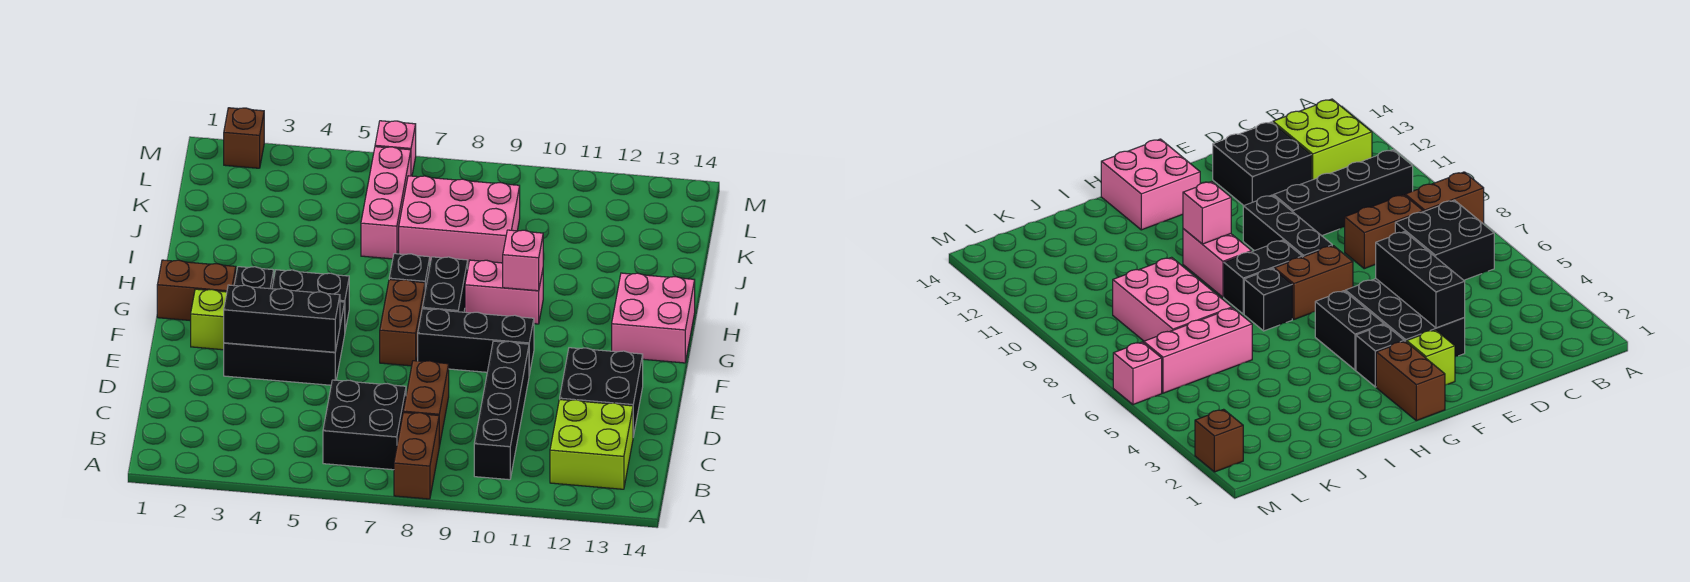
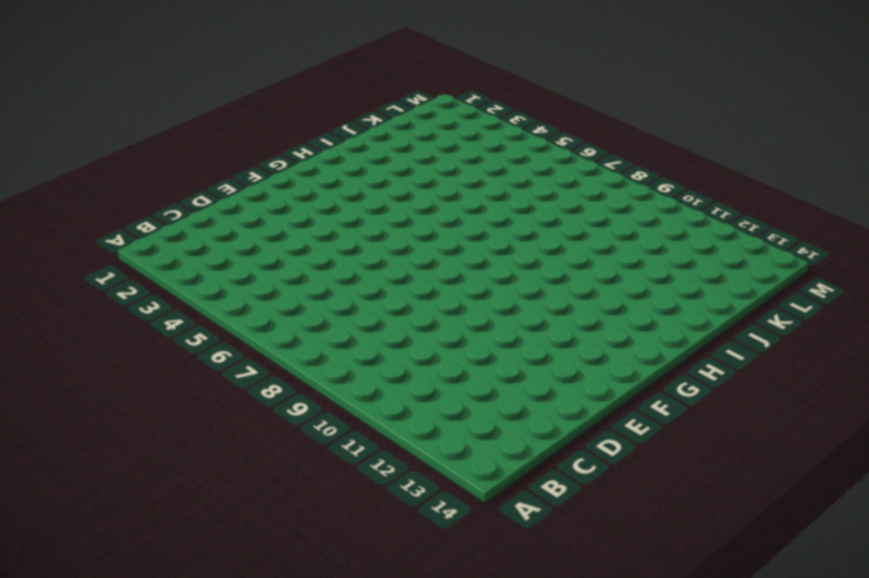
none -> brown brick A8:B8 level 1
none -> black brick B6:C7 level 1
none -> black brick B10:E10 level 1

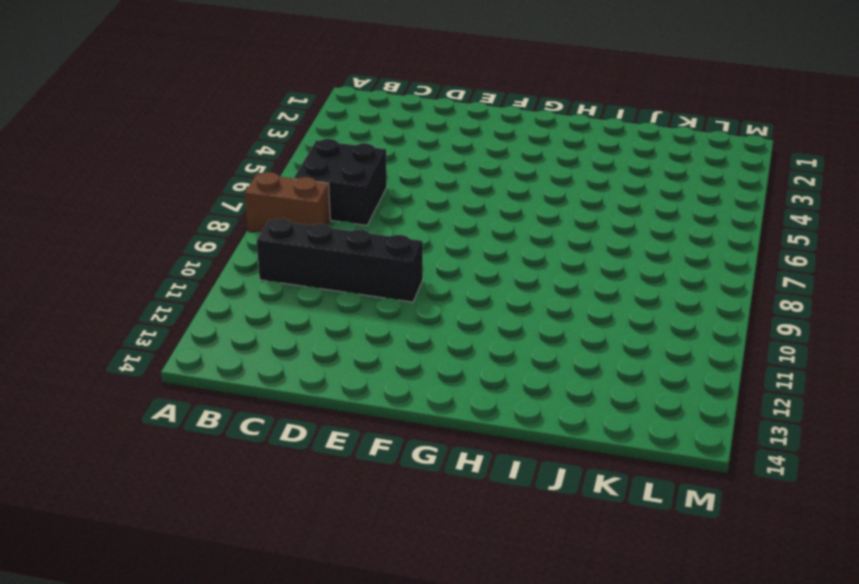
none -> lime brick B12:C13 level 1
none -> brown brick C8:D8 level 1
none -> black brick D12:E13 level 1

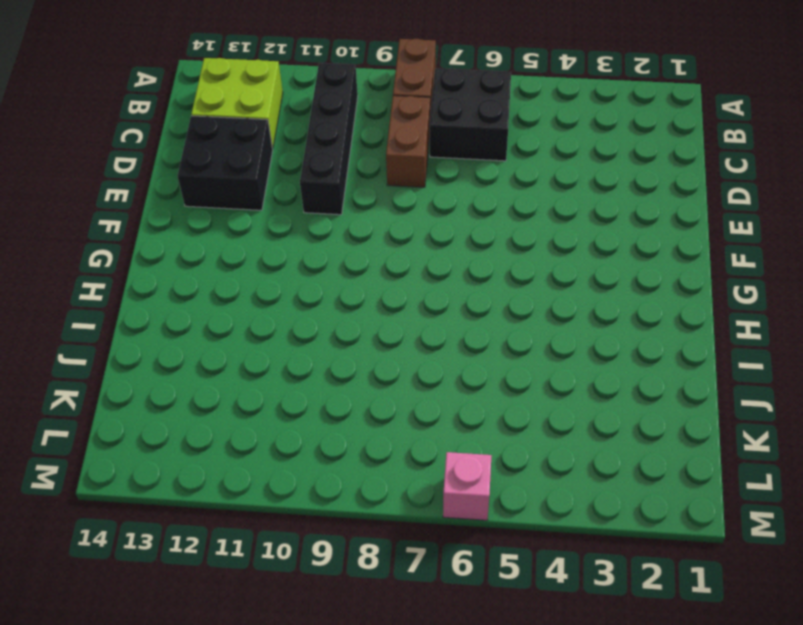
none -> black brick E3:F5 level 1
none -> lime brick F2 level 1
none -> brown brick F7:G7 level 1

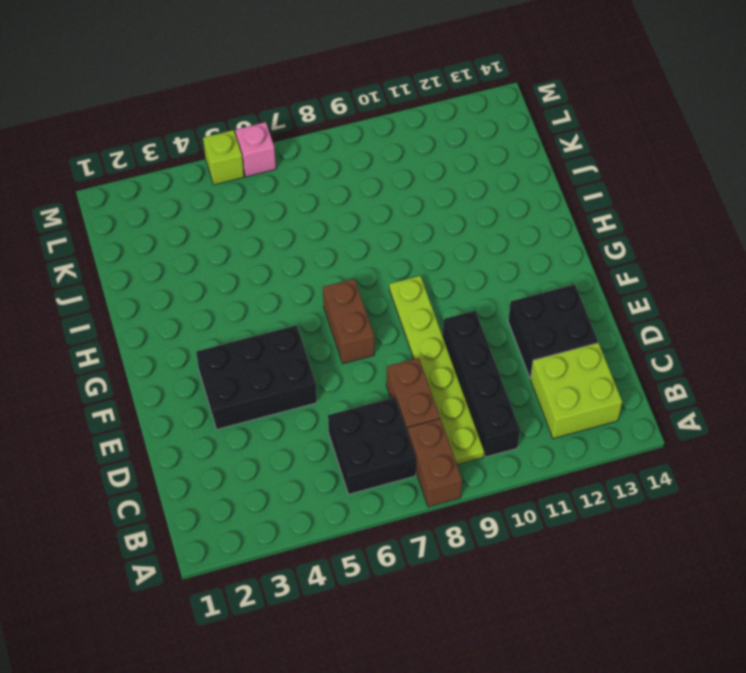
lime plate B9:G9 level 1 -> black brick F8:F10 level 1
lime brick M5 level 1 -> lime brick F2 level 1
none -> brown brick G1:G2 level 1
none -> black brick G3 level 1
none -> black brick G4:G5 level 1

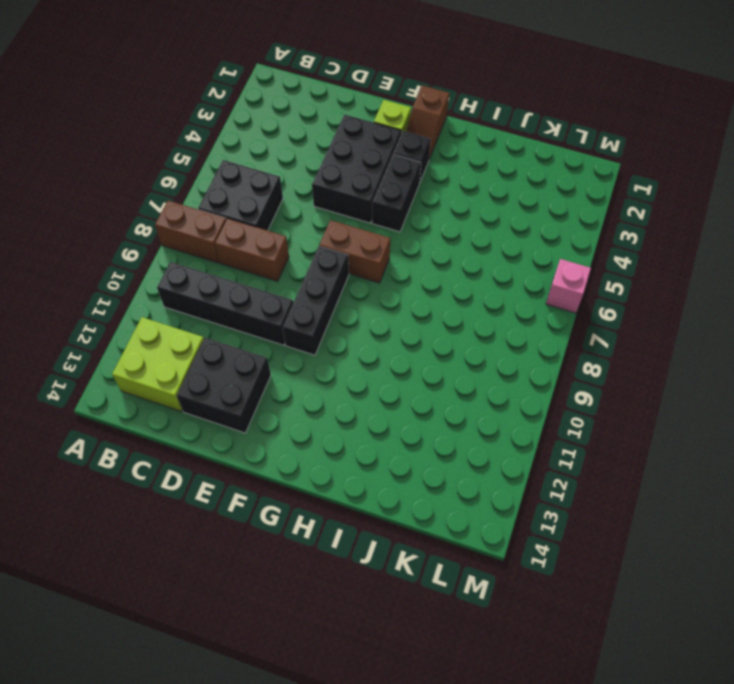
brown slope G1:G2 level 1 top 1 -> brown brick G1:G2 level 1
none -> black brick G8:H8 level 1
none -> pink brick G13:H14 level 1
none -> black brick H7 level 1

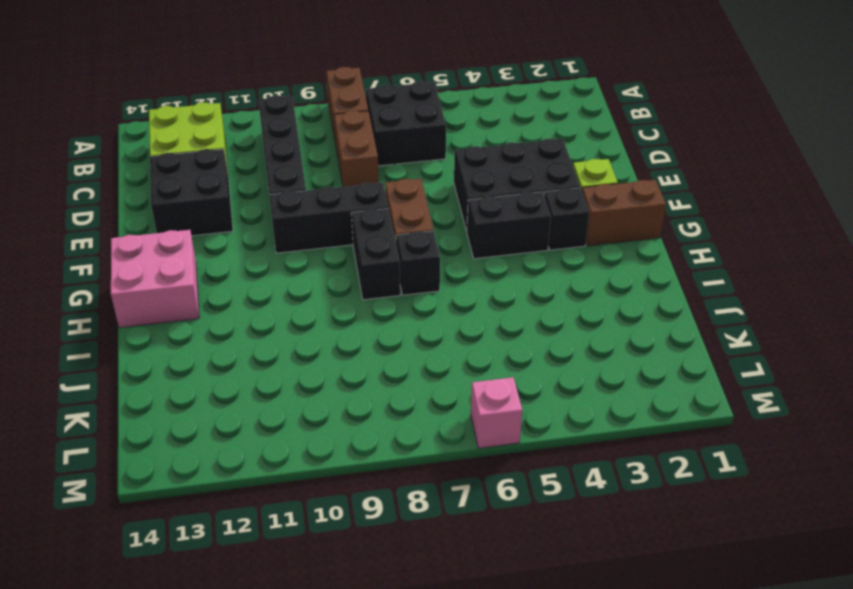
none -> pink brick H9:H10 level 1
none -> pink brick J6:L6 level 1
none -> pink brick J7:K9 level 1

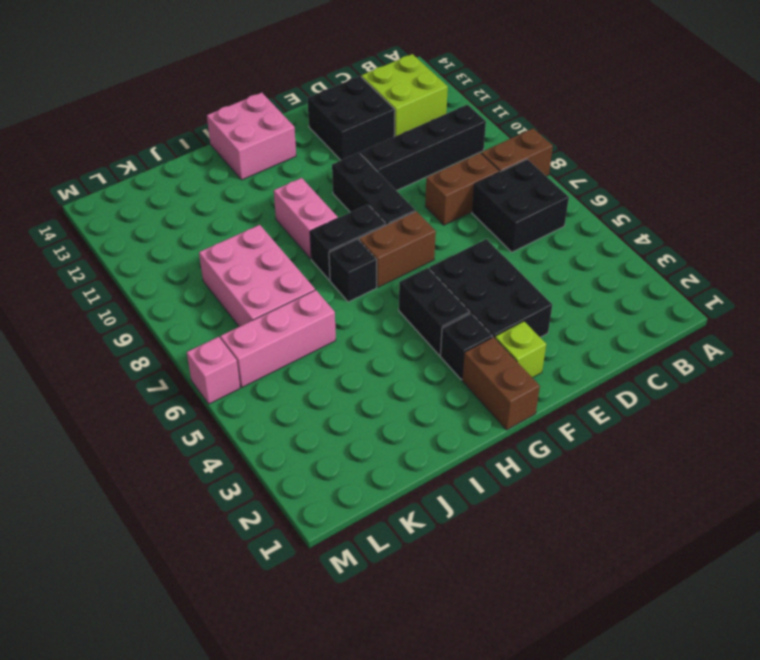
none -> brown brick M2 level 1
none -> black brick E3:E5 level 2
none -> pink brick H10 level 2

